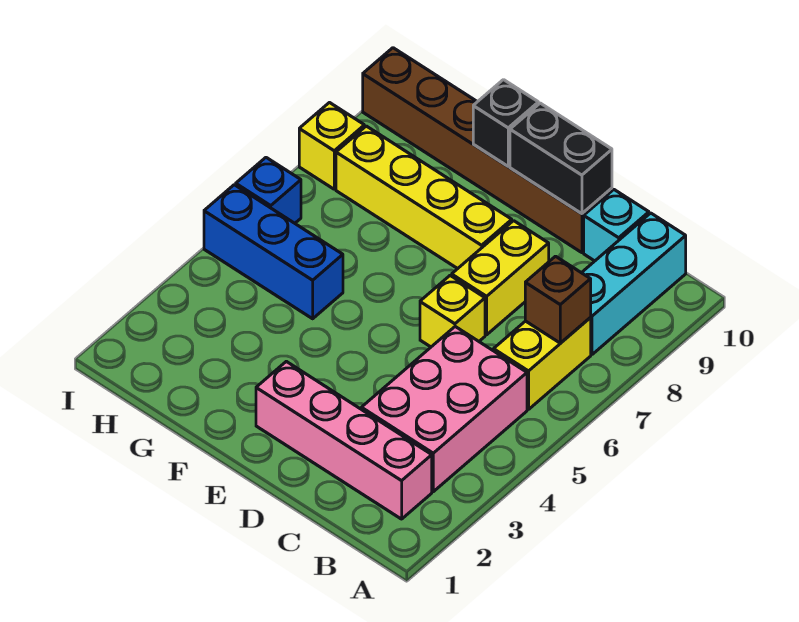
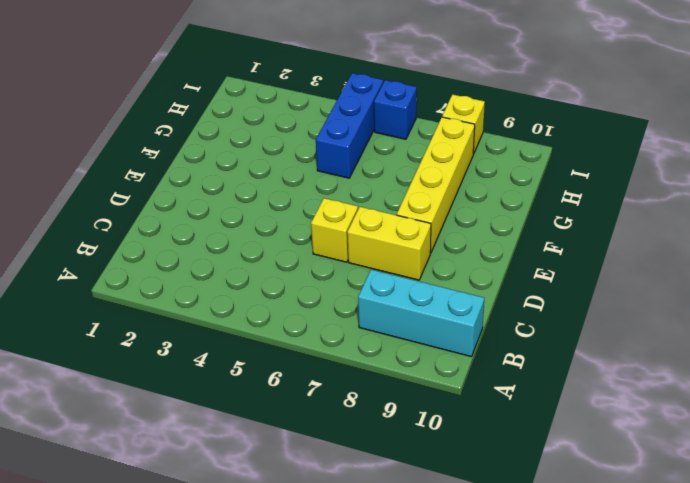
none -> pink brick B2:E2 level 1
none -> pink brick B3:C5 level 1
none -> yellow brick B6:B7 level 1

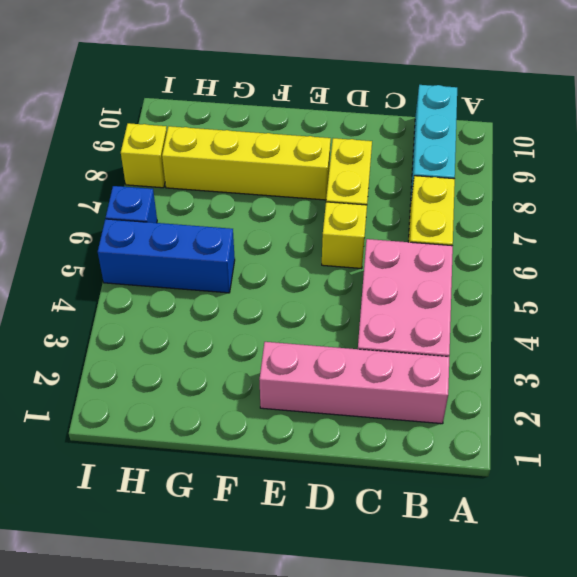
none -> cyan brick C10 level 1
none -> brown brick D10:I10 level 1
none -> brown brick B7 level 2

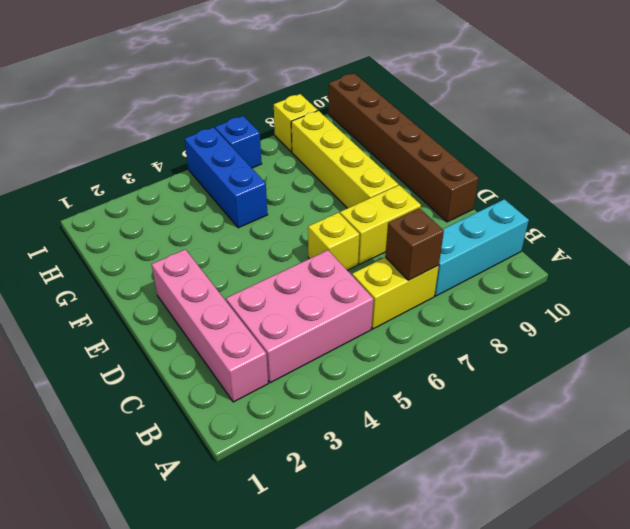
none -> cyan brick C10 level 1
none -> black brick D10:E10 level 2
none -> black brick F10 level 2

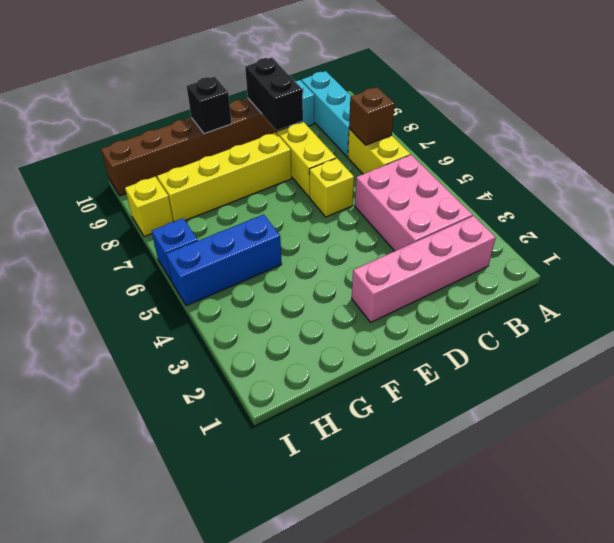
black brick D9:D10 level 2 -> black brick D10:E10 level 2

